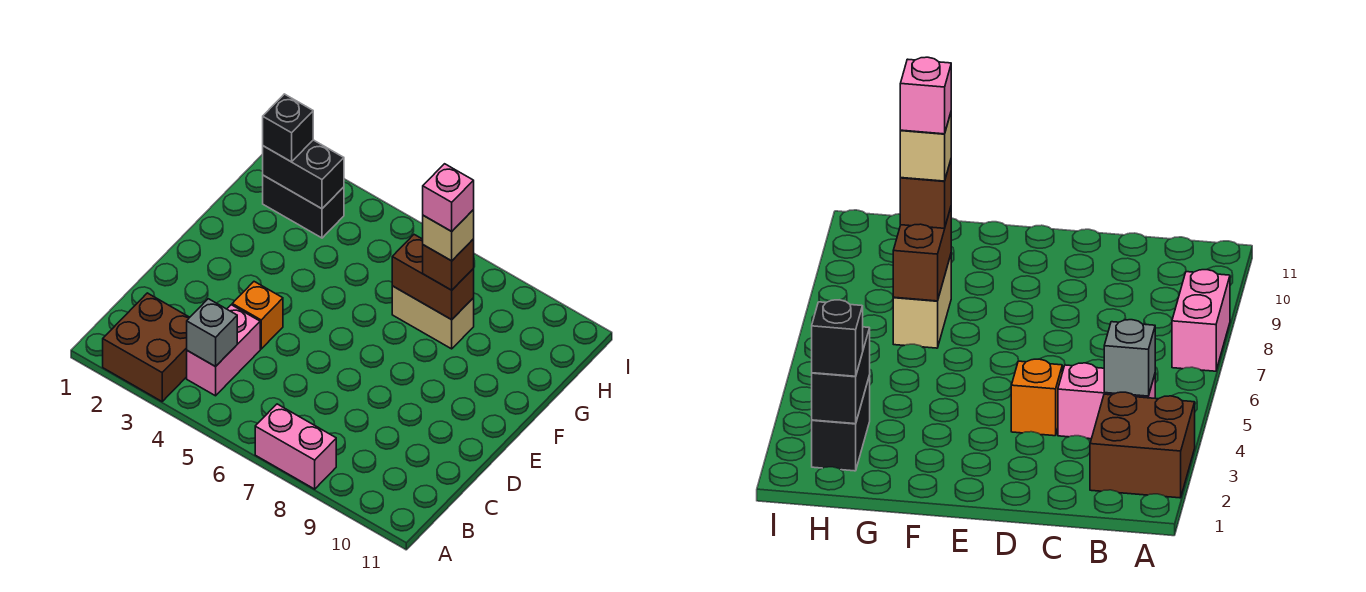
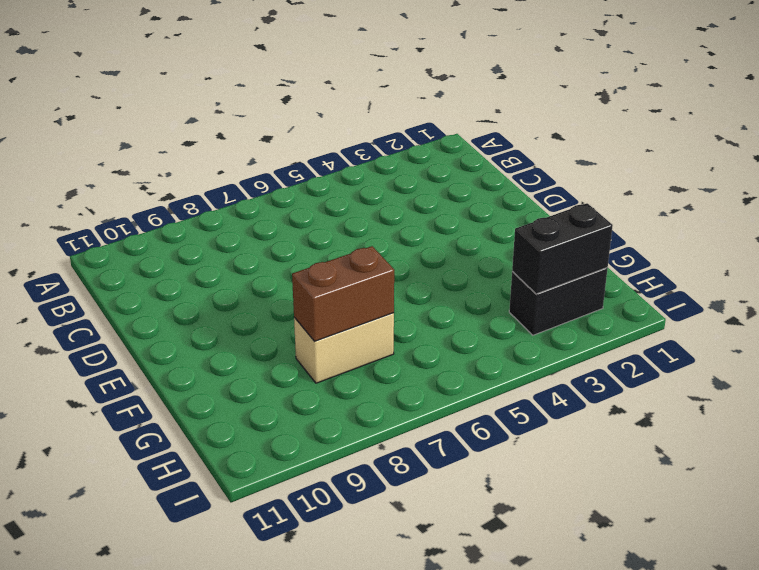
none -> brown brick A2:B3 level 1
none -> pink brick A7:A8 level 1
none -> pink brick B4:C4 level 1

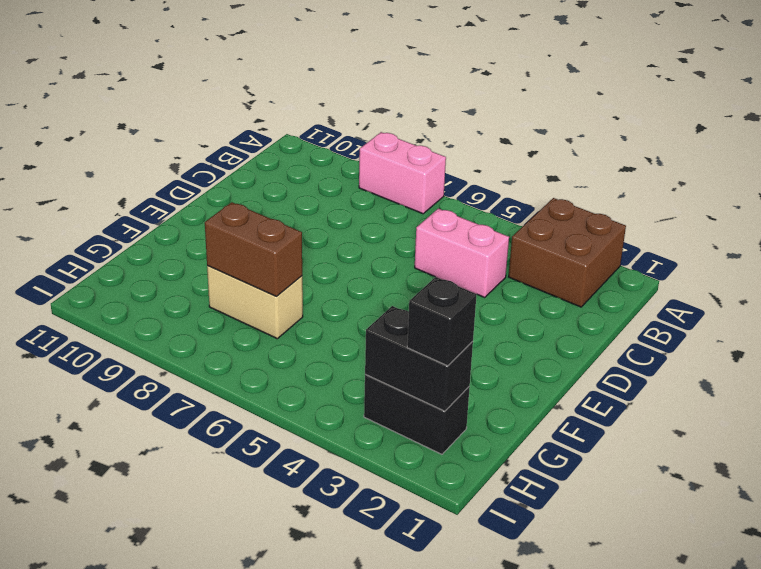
pink brick C4:C5 level 1 -> pink brick B4:C4 level 1
none -> orange brick D4 level 1
none -> grey brick B4 level 2
none -> brown brick G8 level 3

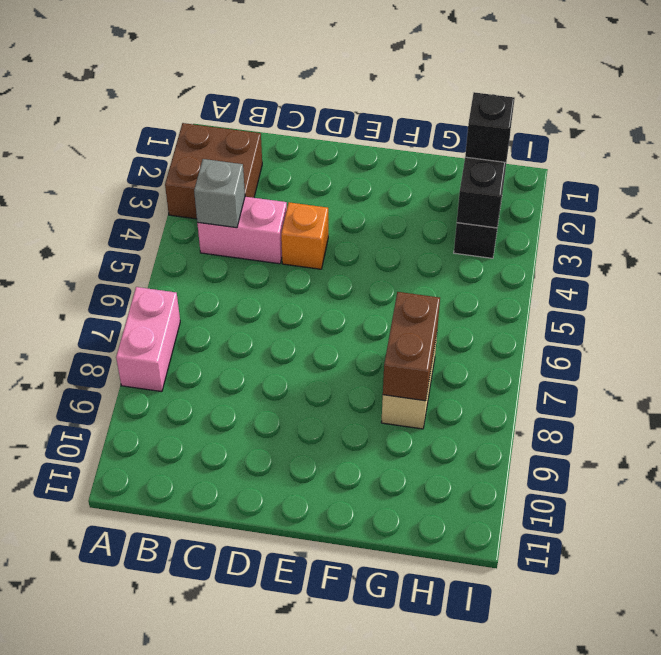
none -> brown brick G8 level 3
none -> tan brick G8 level 4
none -> pink brick G8 level 5

